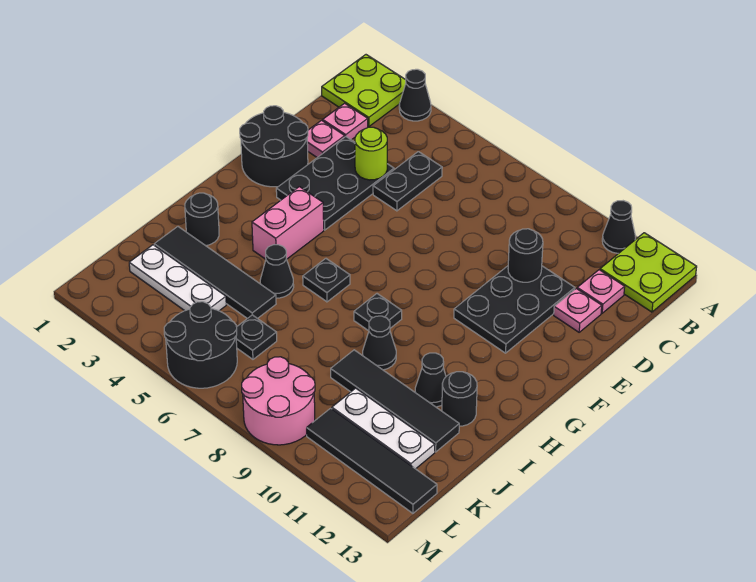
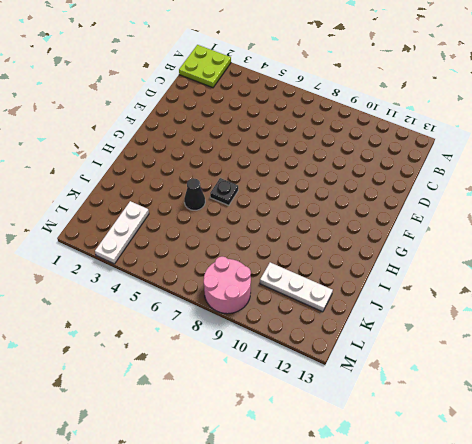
white plate K3:M3 level 1 -> white plate K2:K4 level 1
none -> black cone A3 level 1
none -> black cone A11 level 1
none -> lime plate A12:B13 level 1
none -> pink plate C2 level 1

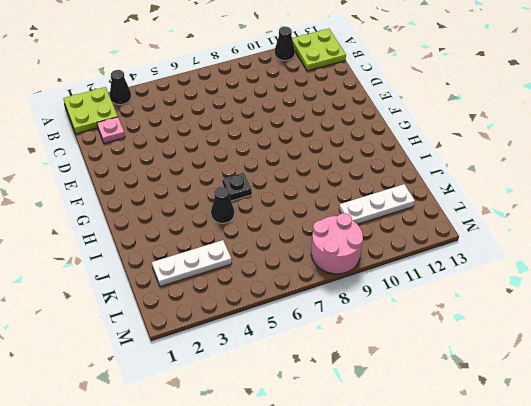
none -> black plate C5:D5 level 1
none -> pink plate C12 level 1
none -> pink plate D2 level 1
none -> black plate D3:F4 level 1

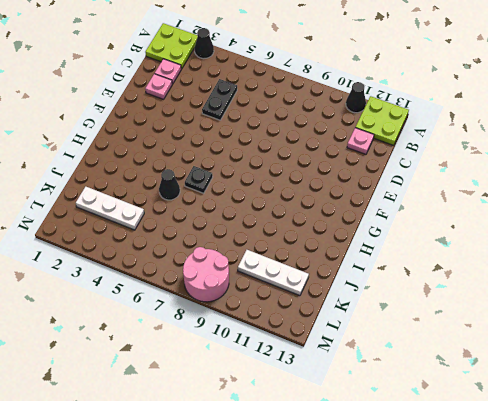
none -> black plate D3:F4 level 1
none -> black plate D10:F11 level 1
none -> pink plate D12 level 1
none -> black round brick E1:F2 level 1

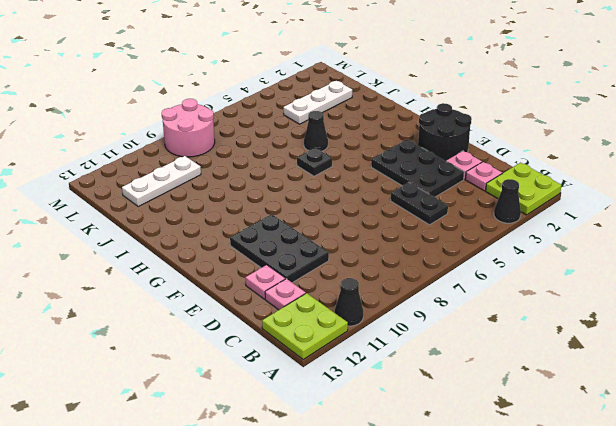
none -> pink brick G4:H4 level 1
none -> black plate H8 level 1
none -> black round brick I2 level 1
none -> black cone I9 level 1

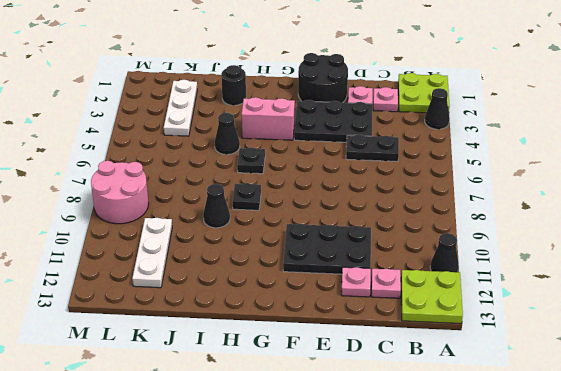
none -> black cone I11 level 1
none -> black round brick I12 level 1
none -> black tile J2:J5 level 1
none -> black tile J9:J12 level 1

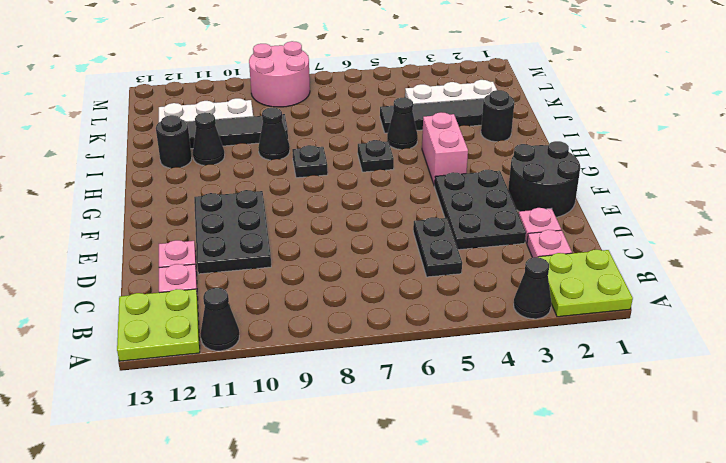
none -> black plate K6 level 1
none -> black round brick L5:M6 level 1
none -> black tile L10:L13 level 1
none -> lime round brick D4 level 2

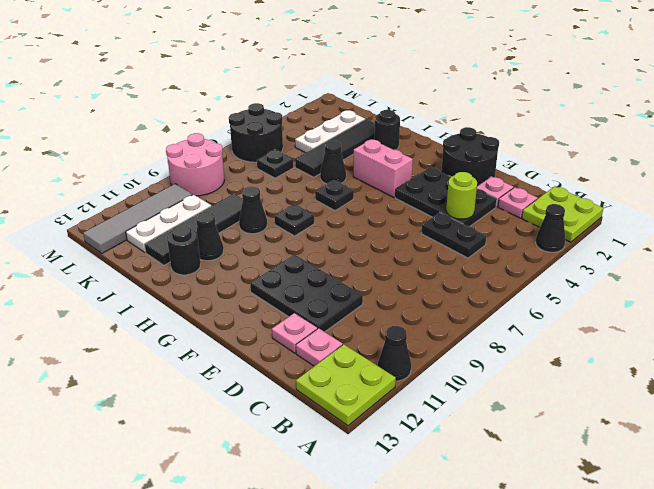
grey tile L10:L13 level 1 -> black tile L10:L13 level 1
none -> black round brick D10 level 2

